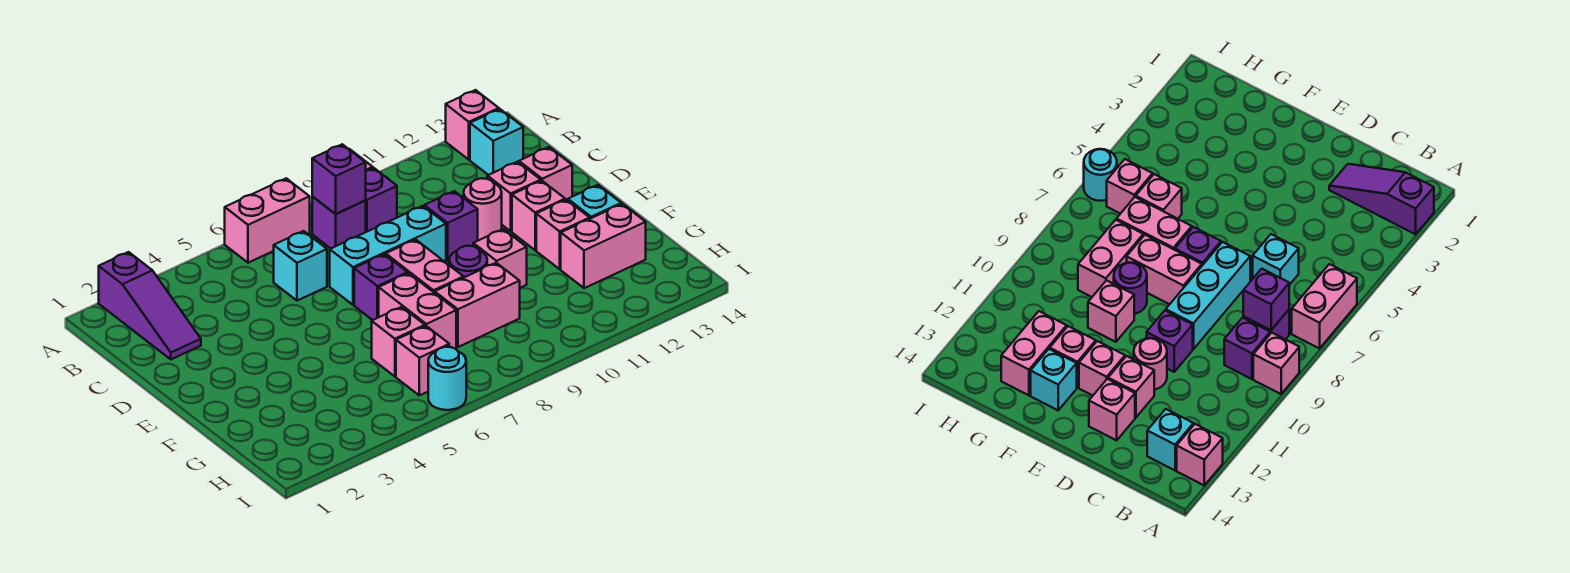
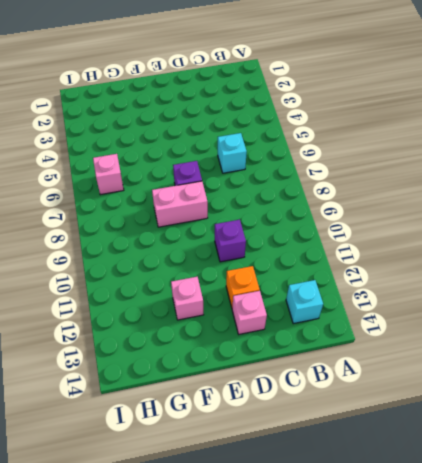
orange brick D12 level 1 -> pink brick D12 level 1
none -> purple slope A2:C2 level 1 top A
none -> pink brick A6:A7 level 1
none -> pink brick A9 level 1

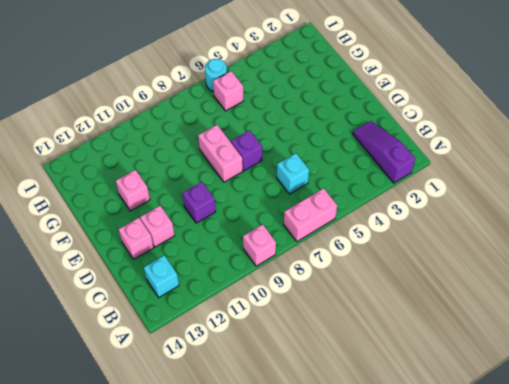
none -> pink brick A13 level 1
none -> purple brick B8 level 1
none -> purple brick B9 level 1

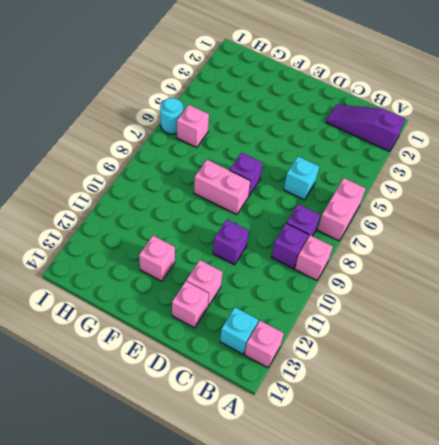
none -> cyan brick D7:D9 level 1
none -> pink round brick D11 level 1
none -> pink brick E12 level 1

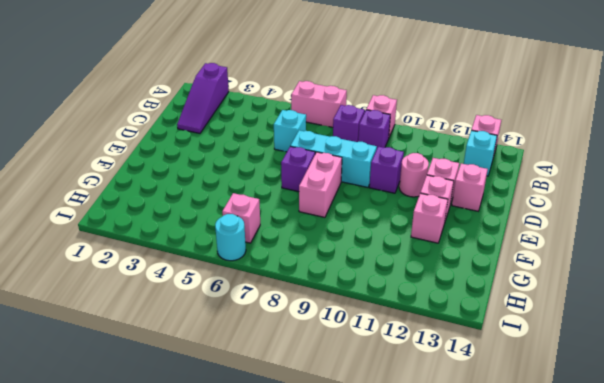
none -> pink brick F7:G7 level 1
none -> purple round brick F9 level 1
none -> pink brick F10 level 1

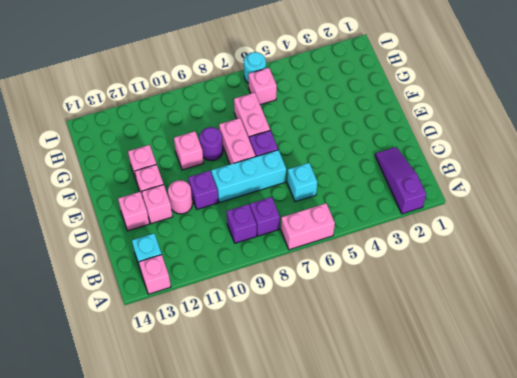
none -> pink brick A9 level 1
none -> cyan brick F13 level 1
none -> pink brick G6 level 1

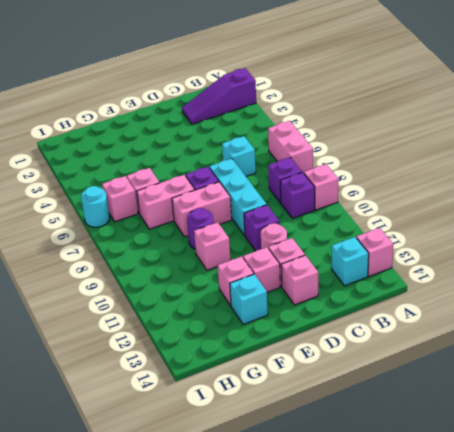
none -> pink brick G8:G9 level 1
none -> pink brick G12:G13 level 1
none -> purple brick B8 level 2

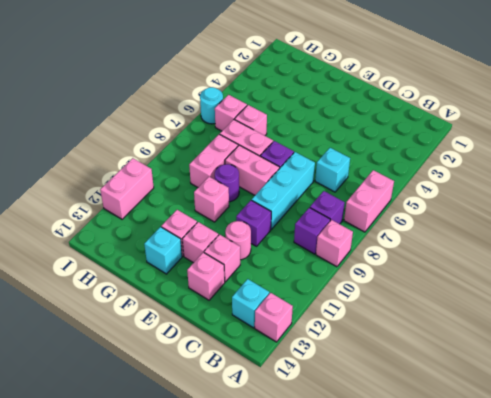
pink brick I11:I12 level 1 -> pink brick G12:G13 level 1
none -> purple slope A2:C2 level 1 top A
none -> purple brick B8 level 2

